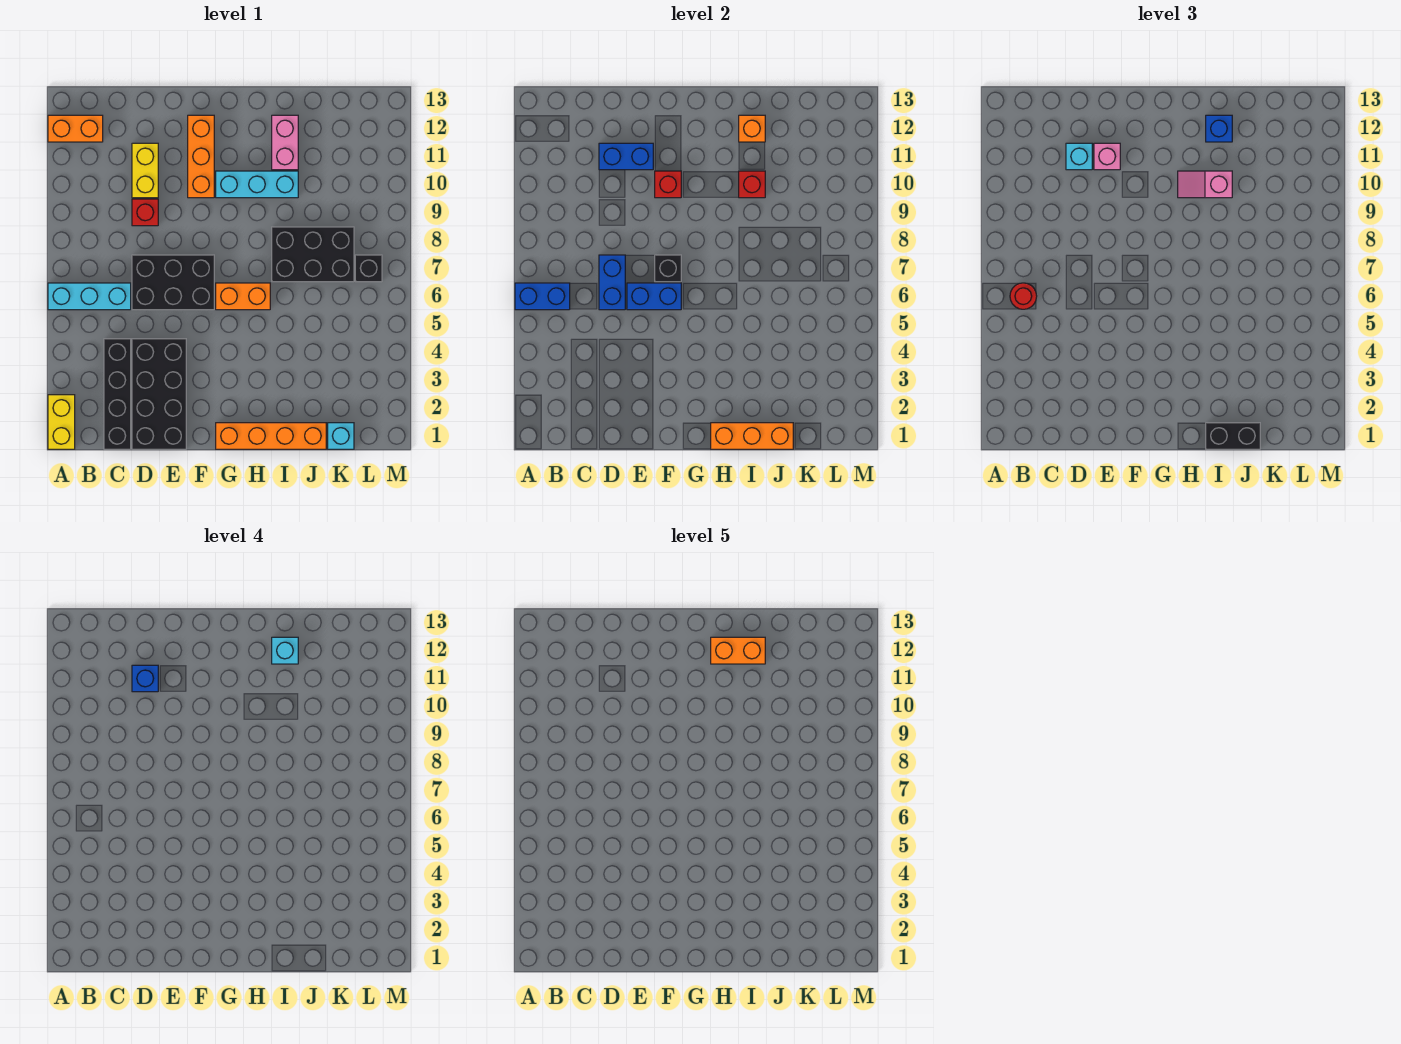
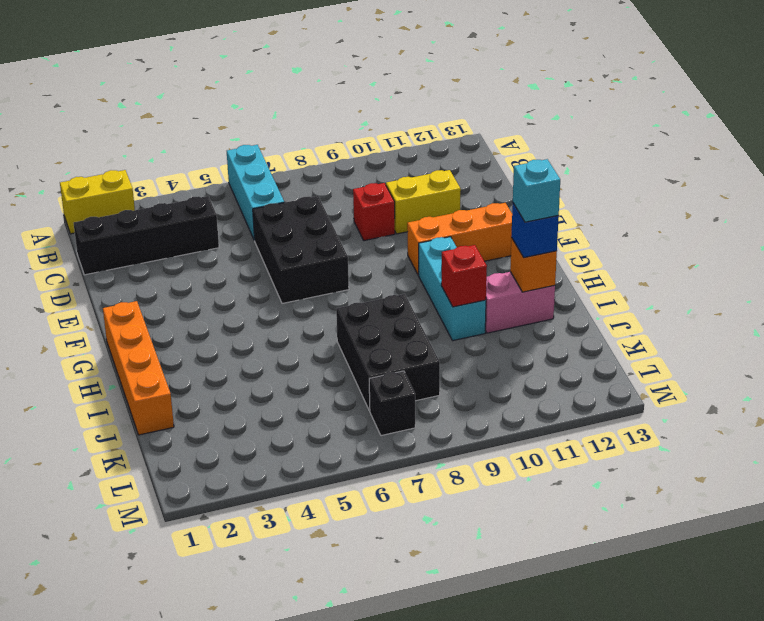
none -> orange brick A12:B12 level 1
none -> black brick D1:E4 level 1
none -> orange brick G6:H6 level 1
none -> cyan brick K1 level 1

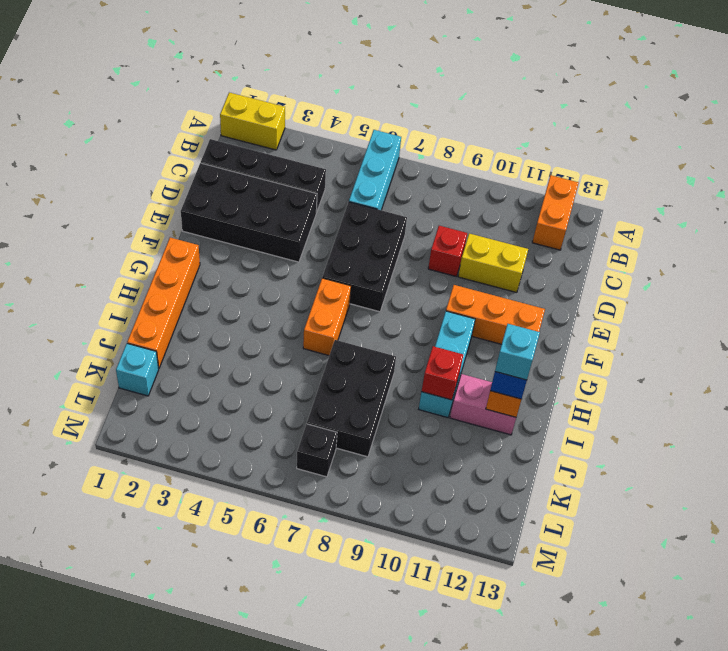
none -> blue brick A6:B6 level 2
none -> blue brick D6:D7 level 2
none -> blue brick D11:E11 level 2
none -> blue brick E6:F6 level 2

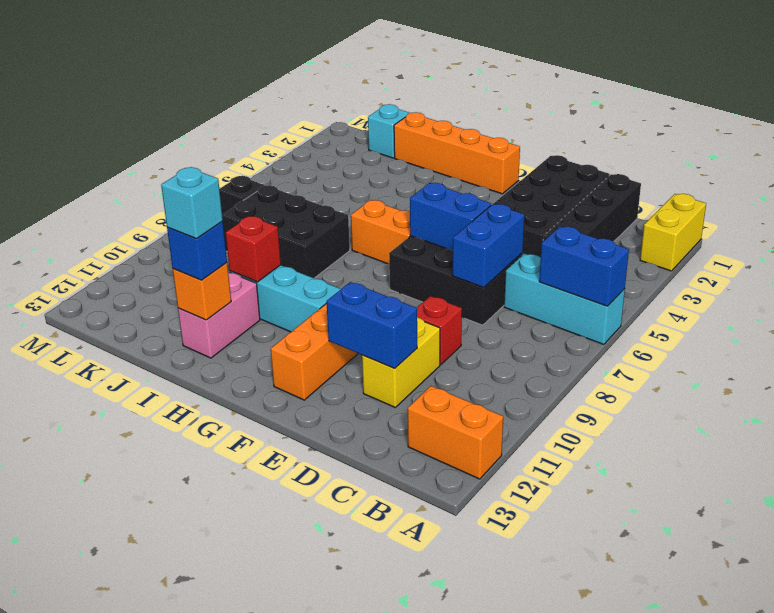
none -> black brick F7 level 2
none -> red brick F10 level 2
none -> orange brick H1:J1 level 2
none -> red round brick B6 level 3

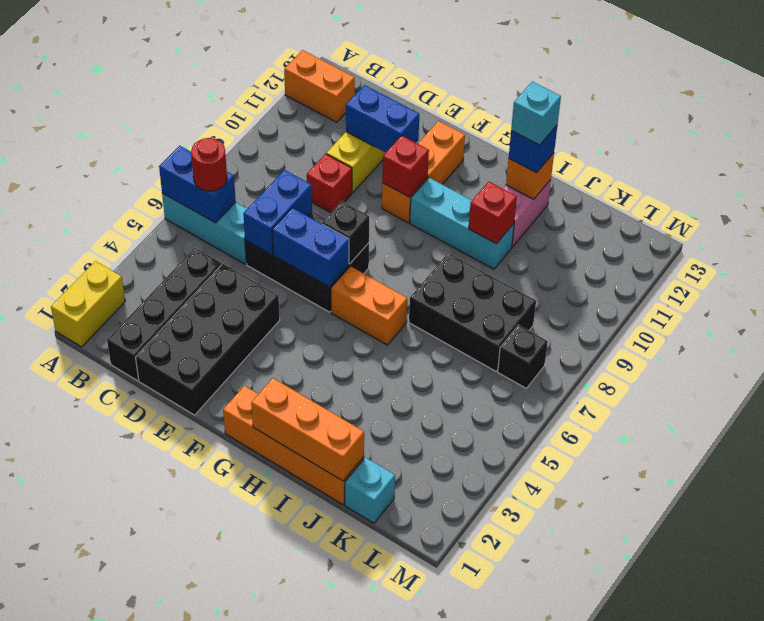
none -> cyan brick D11 level 3
none -> pink brick E11 level 3
none -> pink slope H10:I10 level 3 top I
none -> black brick I1:J1 level 3

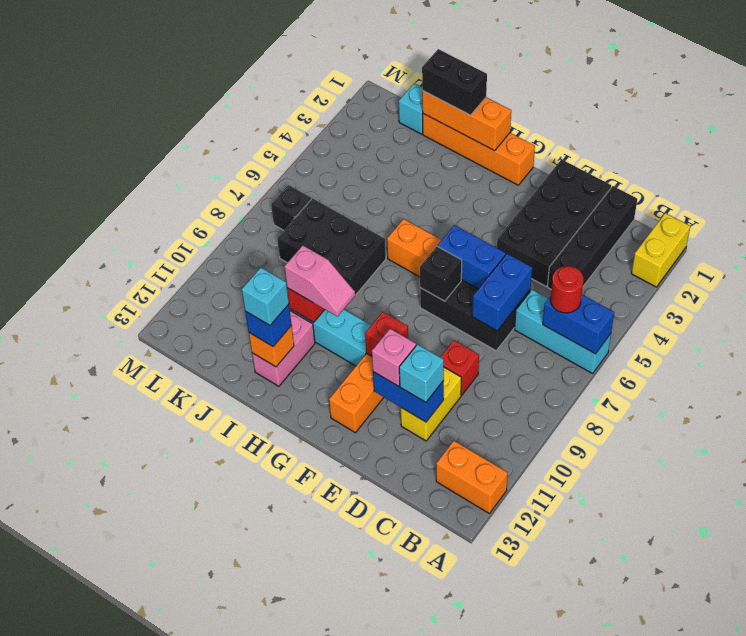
none -> blue brick D11 level 4
none -> orange brick H12:I12 level 5

